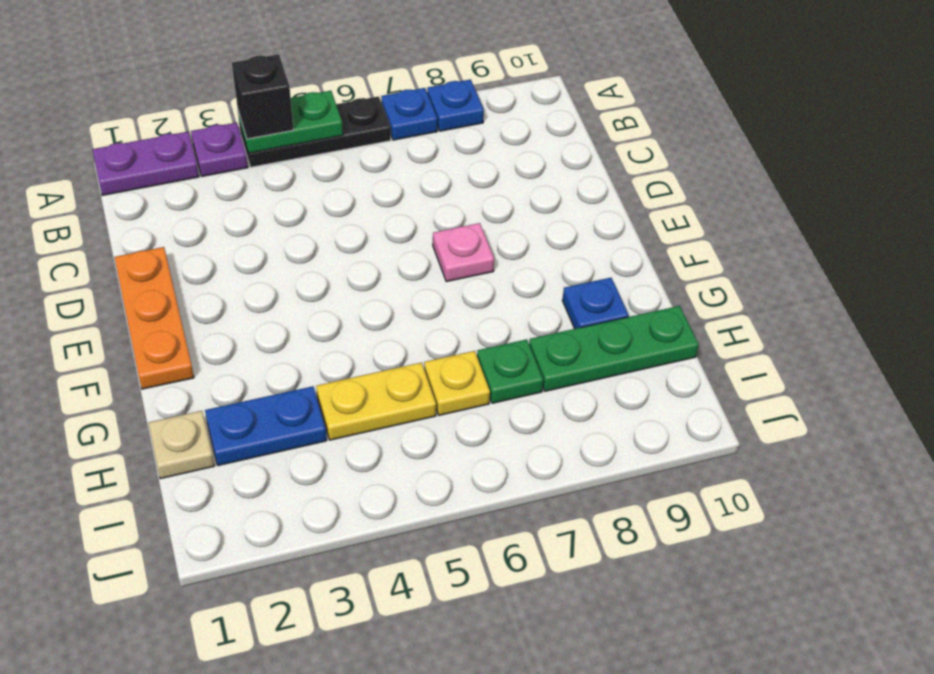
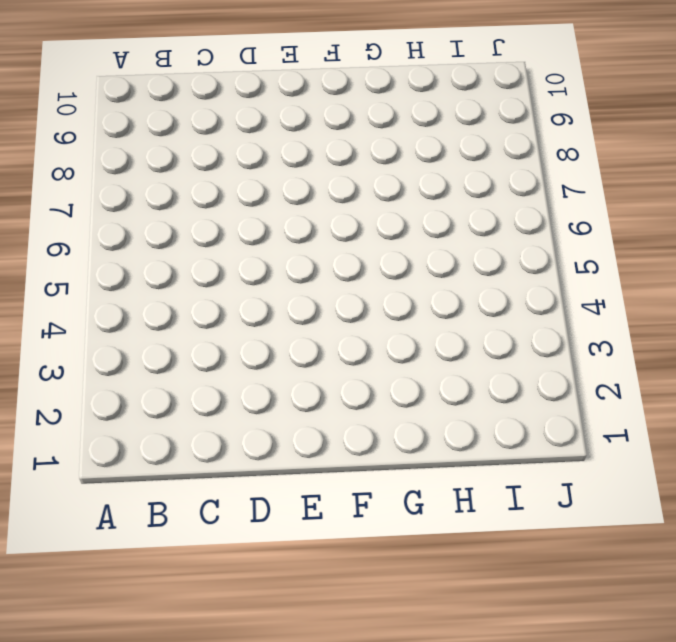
none -> purple plate A1:A2 level 1
none -> purple plate A3 level 1
none -> black plate A4:A6 level 1

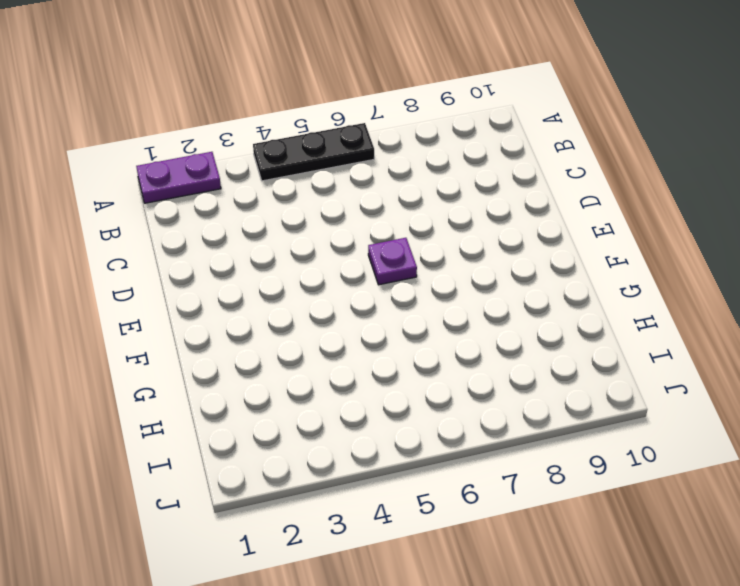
purple plate E6 level 1 -> purple plate A3 level 1
none -> blue plate A7 level 1
none -> blue plate A8 level 1
none -> orange plate D1:F1 level 1

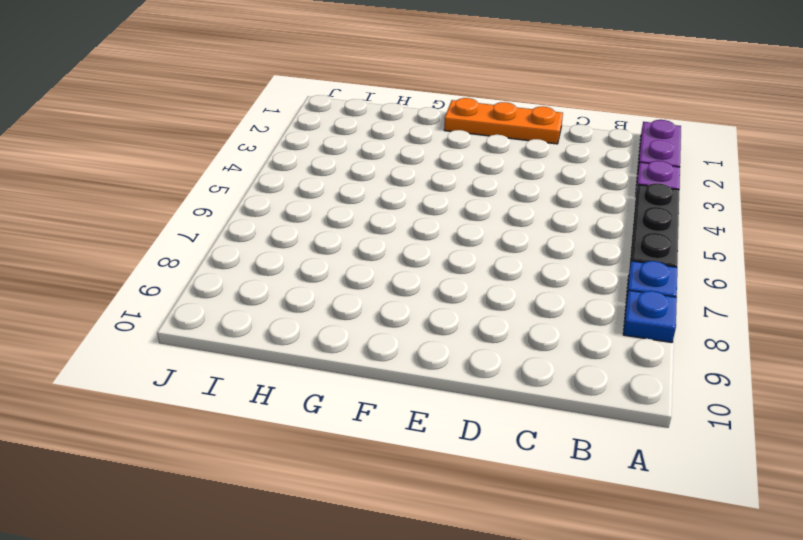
none -> pink plate E7 level 1
none -> blue plate G9 level 1
none -> tan plate H1 level 1

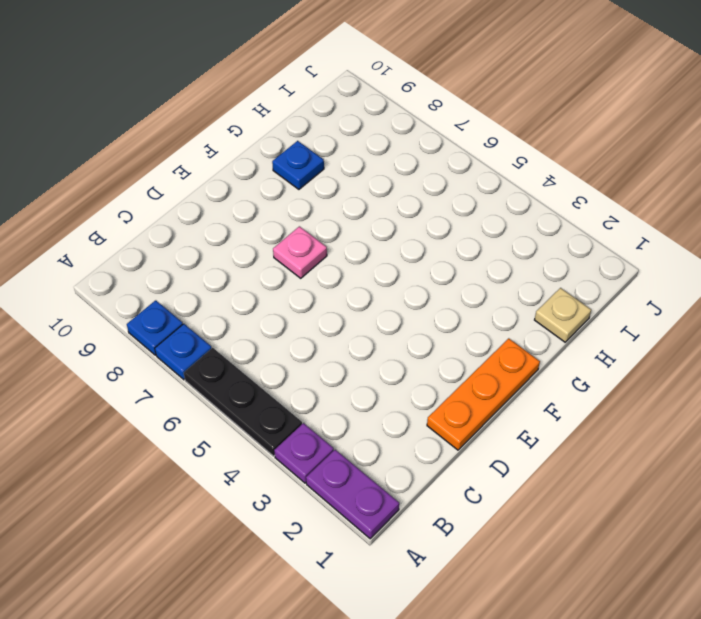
none -> blue plate H2:H3 level 1
none -> yellow plate H4:H5 level 1
none -> yellow plate H6 level 1

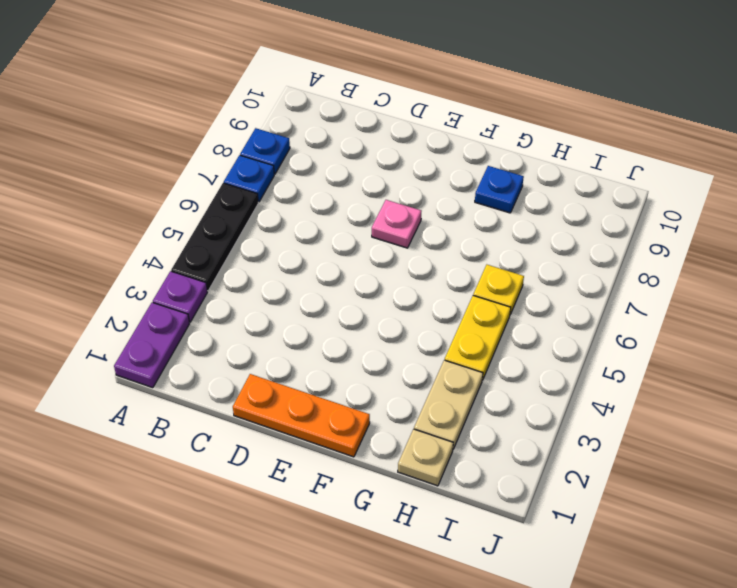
tan plate H2:H3 level 1 -> blue plate H2:H3 level 1
none -> green plate H7 level 1
none -> green plate H8:H10 level 1
none -> green plate A4:A5 level 2

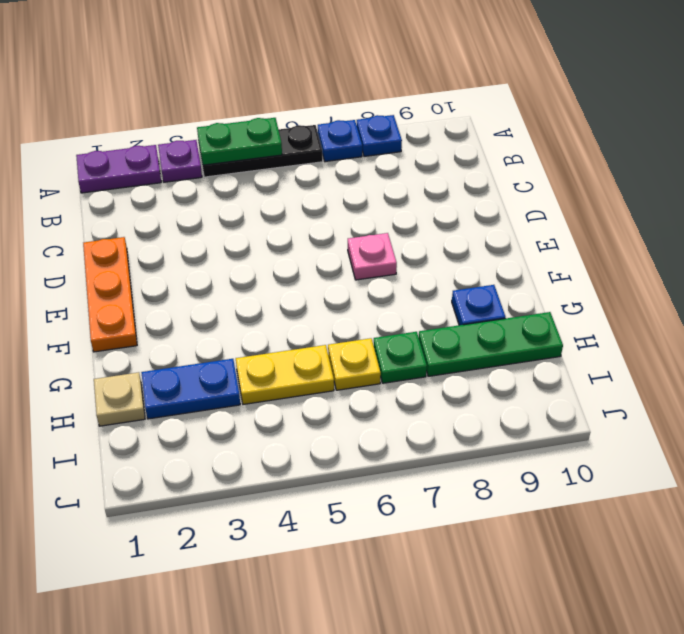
none -> black brick A4 level 3

